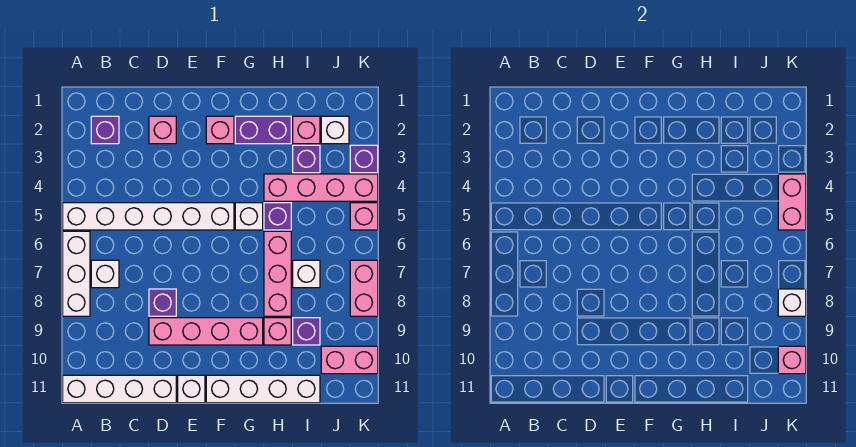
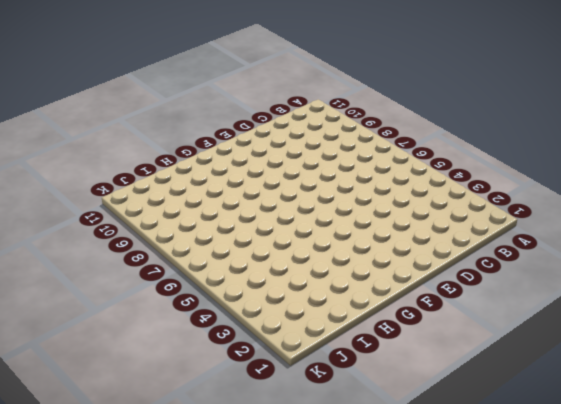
none -> white brick A5:F5 level 1
none -> white brick A6:A8 level 1
none -> white brick A11:D11 level 1

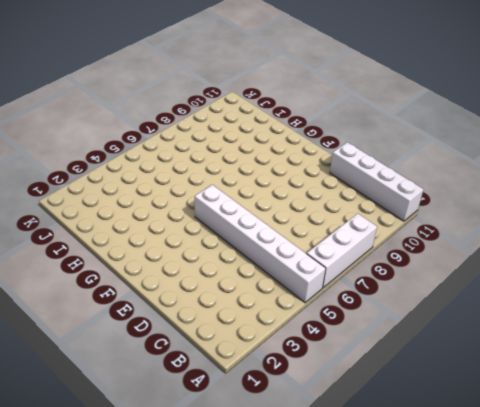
none -> purple brick B2 level 1
none -> white brick B7 level 1
none -> pink brick D2 level 1

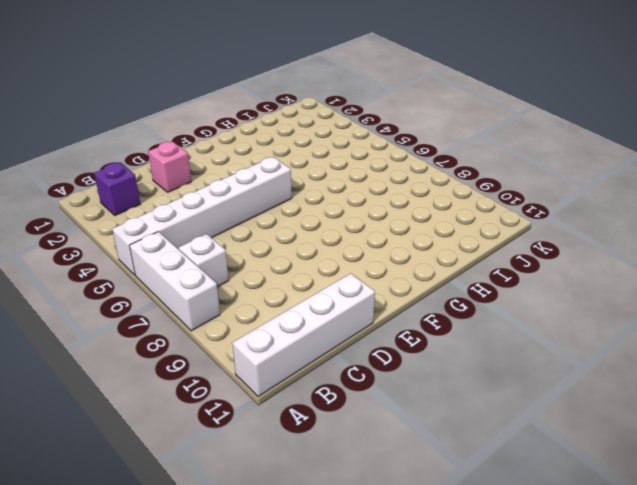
none -> purple brick D8 level 1
none -> pink brick D9:G9 level 1
none -> white brick E11 level 1

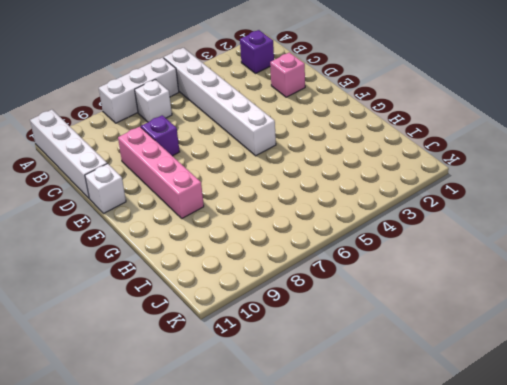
none -> pink brick F2 level 1
none -> white brick F11:I11 level 1
none -> purple brick G2:H2 level 1

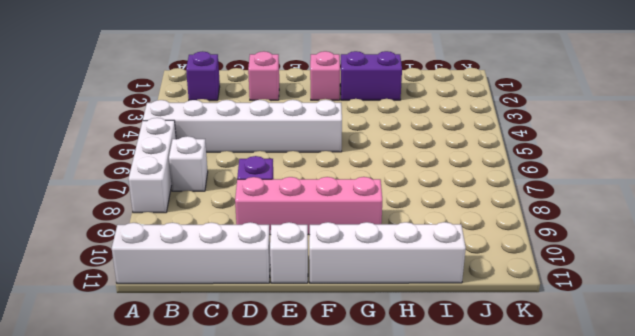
none -> white brick G5 level 1
none -> pink brick H4:K4 level 1
none -> purple brick H5 level 1

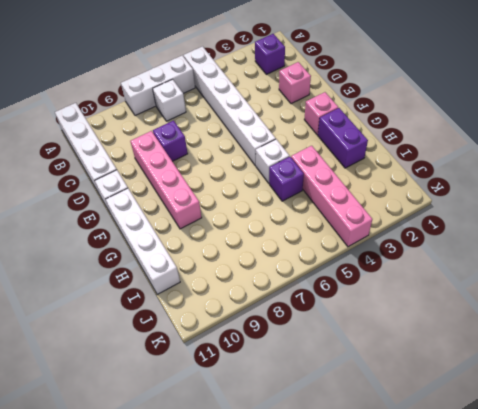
none -> pink brick H6:H8 level 1
none -> pink brick H9 level 1
none -> pink brick I2 level 1

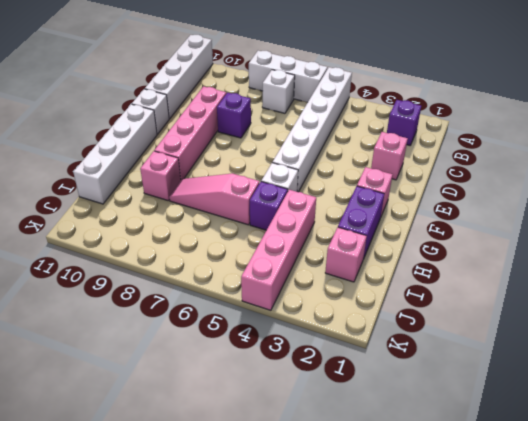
pink slope H6:H8 level 1 top 6 -> pink brick H6:H8 level 1
none -> purple brick I3 level 1
none -> white brick I7 level 1
none -> purple brick I9 level 1

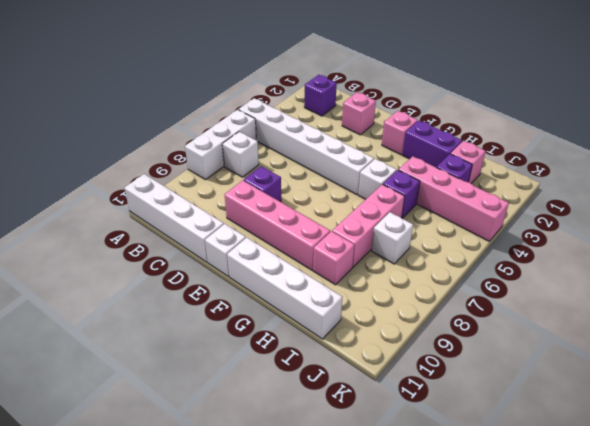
none -> purple brick I9 level 1
none -> white brick J2 level 1
none -> pink brick J10:K10 level 1

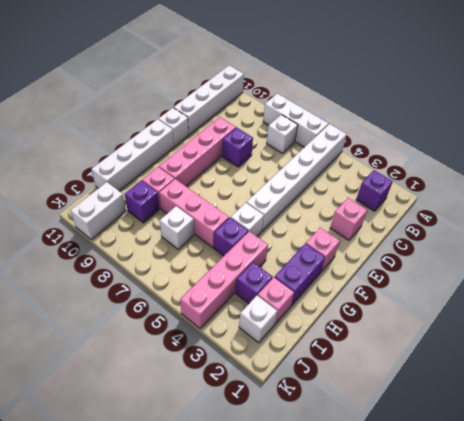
white brick J10:K10 level 1 -> pink brick J10:K10 level 1
none -> purple brick K3 level 1
none -> pink brick K5 level 1
none -> pink brick K7:K8 level 1

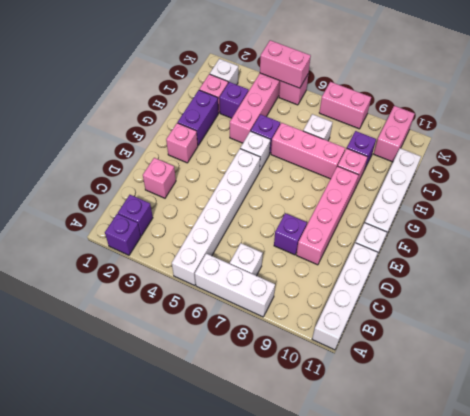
purple brick A2 level 1 -> purple brick K3 level 1
none -> white brick K8 level 2
none -> pink brick K10 level 2

